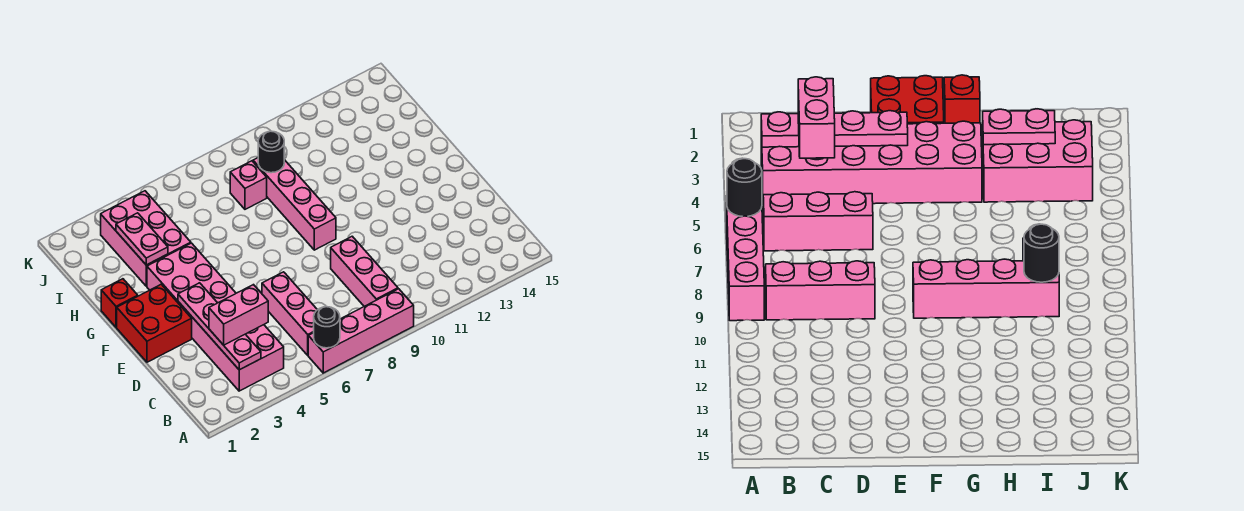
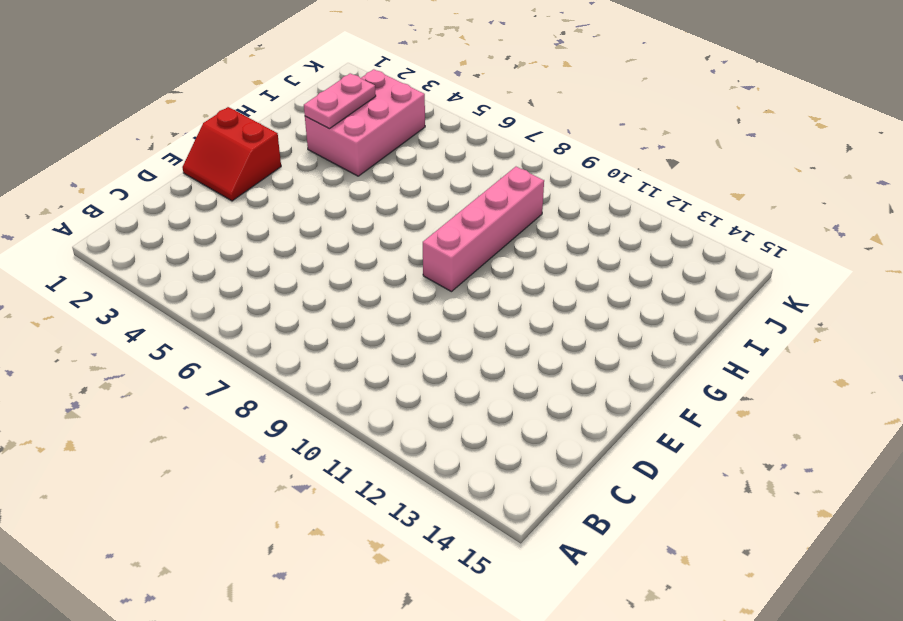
red slope E1:F2 level 1 top F -> red brick E1:F2 level 1
none -> pink brick A6:A9 level 1
none -> pink brick B3:G4 level 1
none -> pink brick B6:D6 level 1

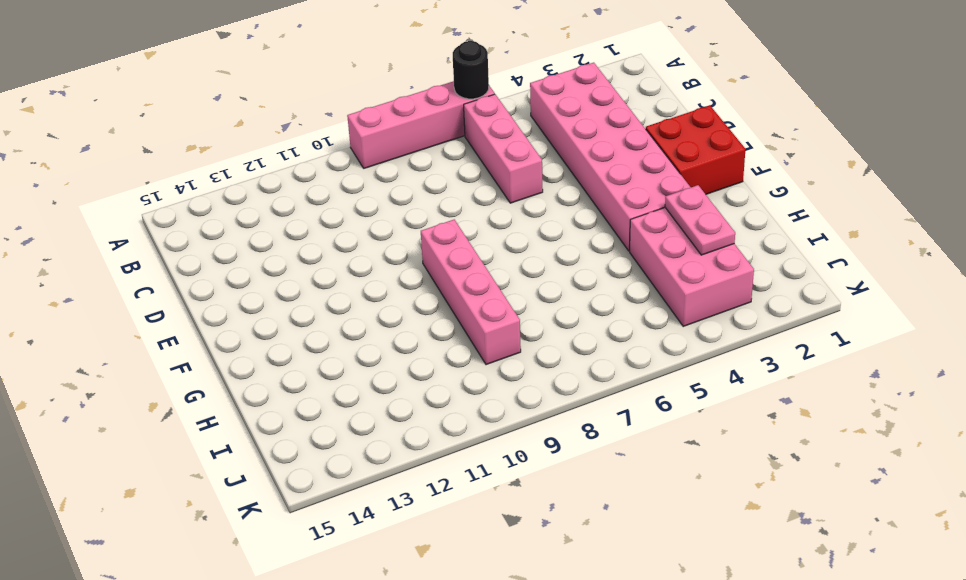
none -> pink brick B9:D9 level 1
none -> red brick G1 level 1
none -> pink brick I8 level 1

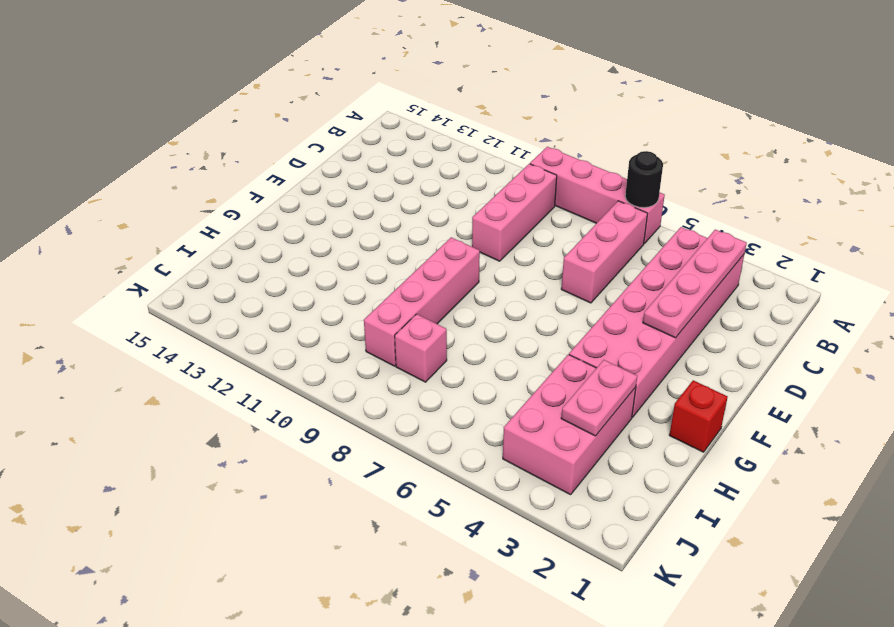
none -> red brick E1:F2 level 1
none -> black round brick I9 level 2
none -> pink brick C3:C4 level 3

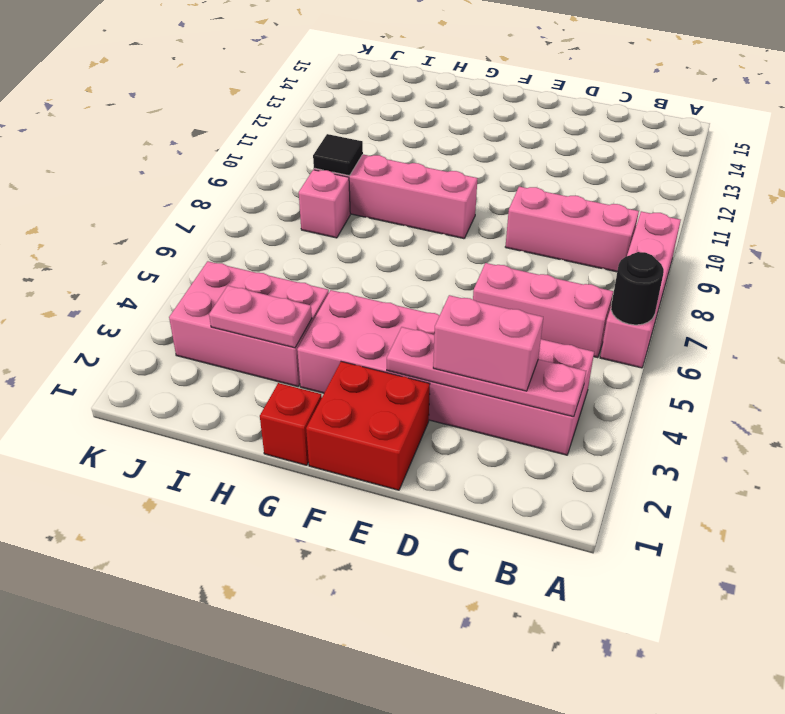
pink brick C3:D3 level 3 -> pink brick C3:C4 level 3
black tile I9 level 2 -> black round brick I9 level 2

